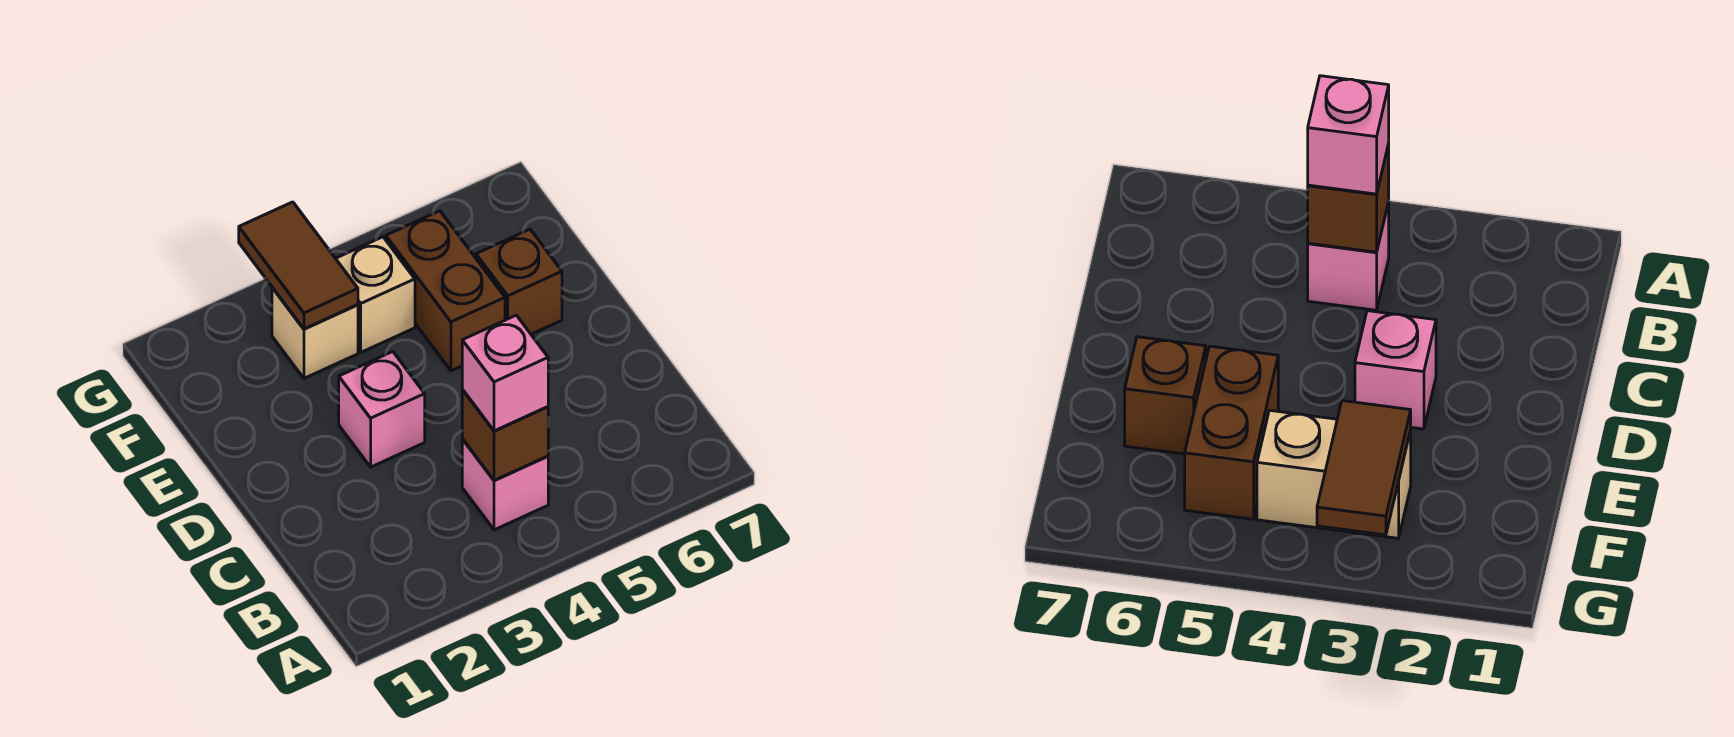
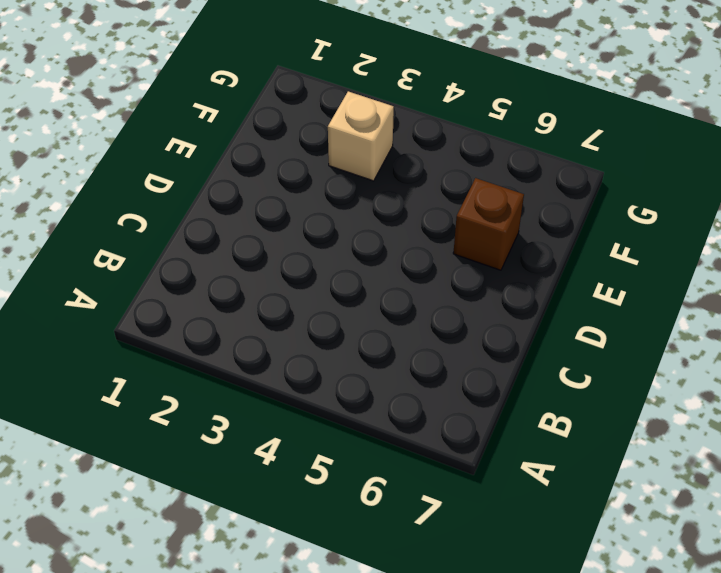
none -> pink brick B4 level 1
none -> pink brick D3 level 1

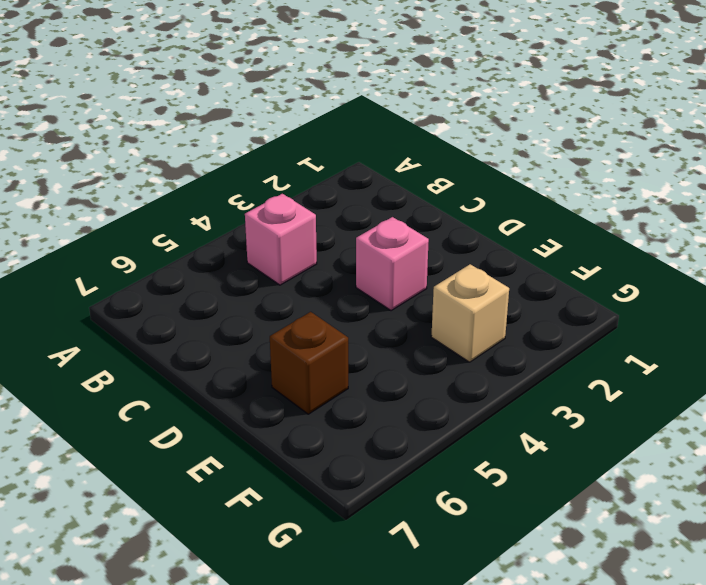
none -> brown brick E5:F5 level 1
none -> tan brick F4 level 1

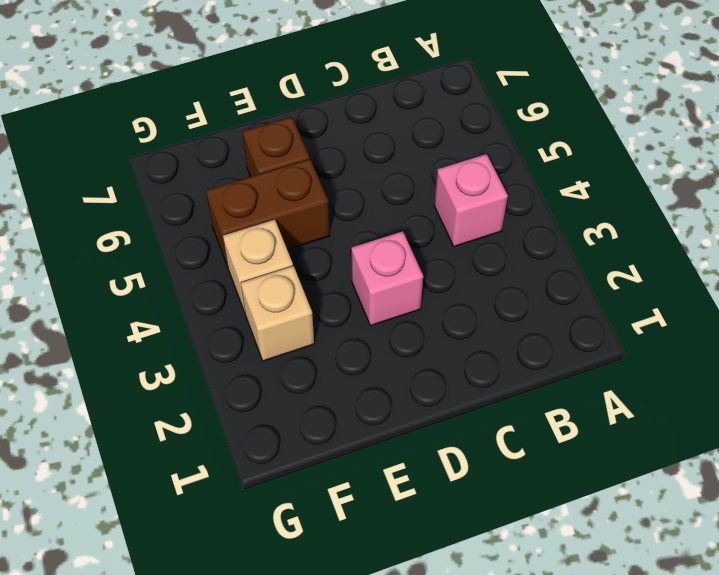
none -> brown brick B4 level 2
none -> brown tile F3:G3 level 2

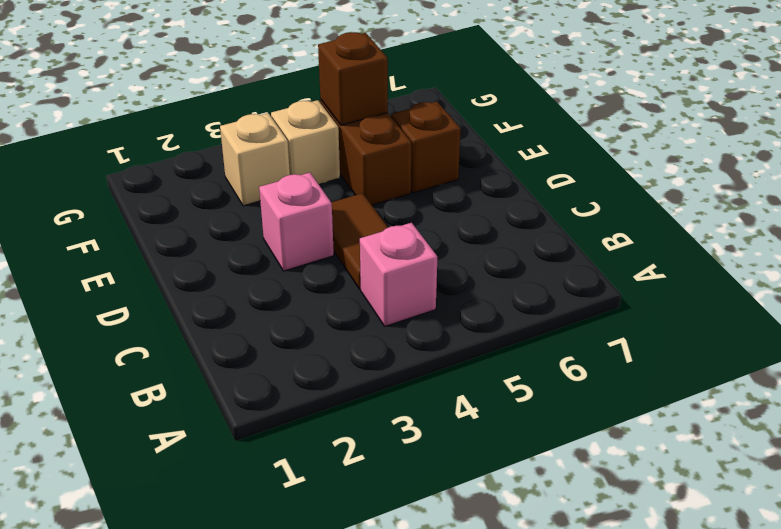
brown tile C4:D4 level 1 -> brown tile F3:G3 level 2
brown brick F5 level 2 -> brown brick B4 level 2
none -> pink brick B4 level 3

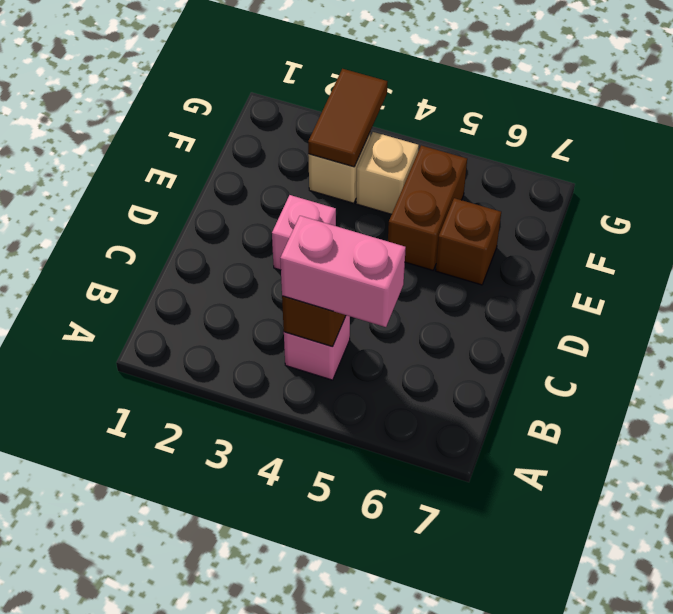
pink brick B4:B5 level 3 -> pink brick B4 level 3

